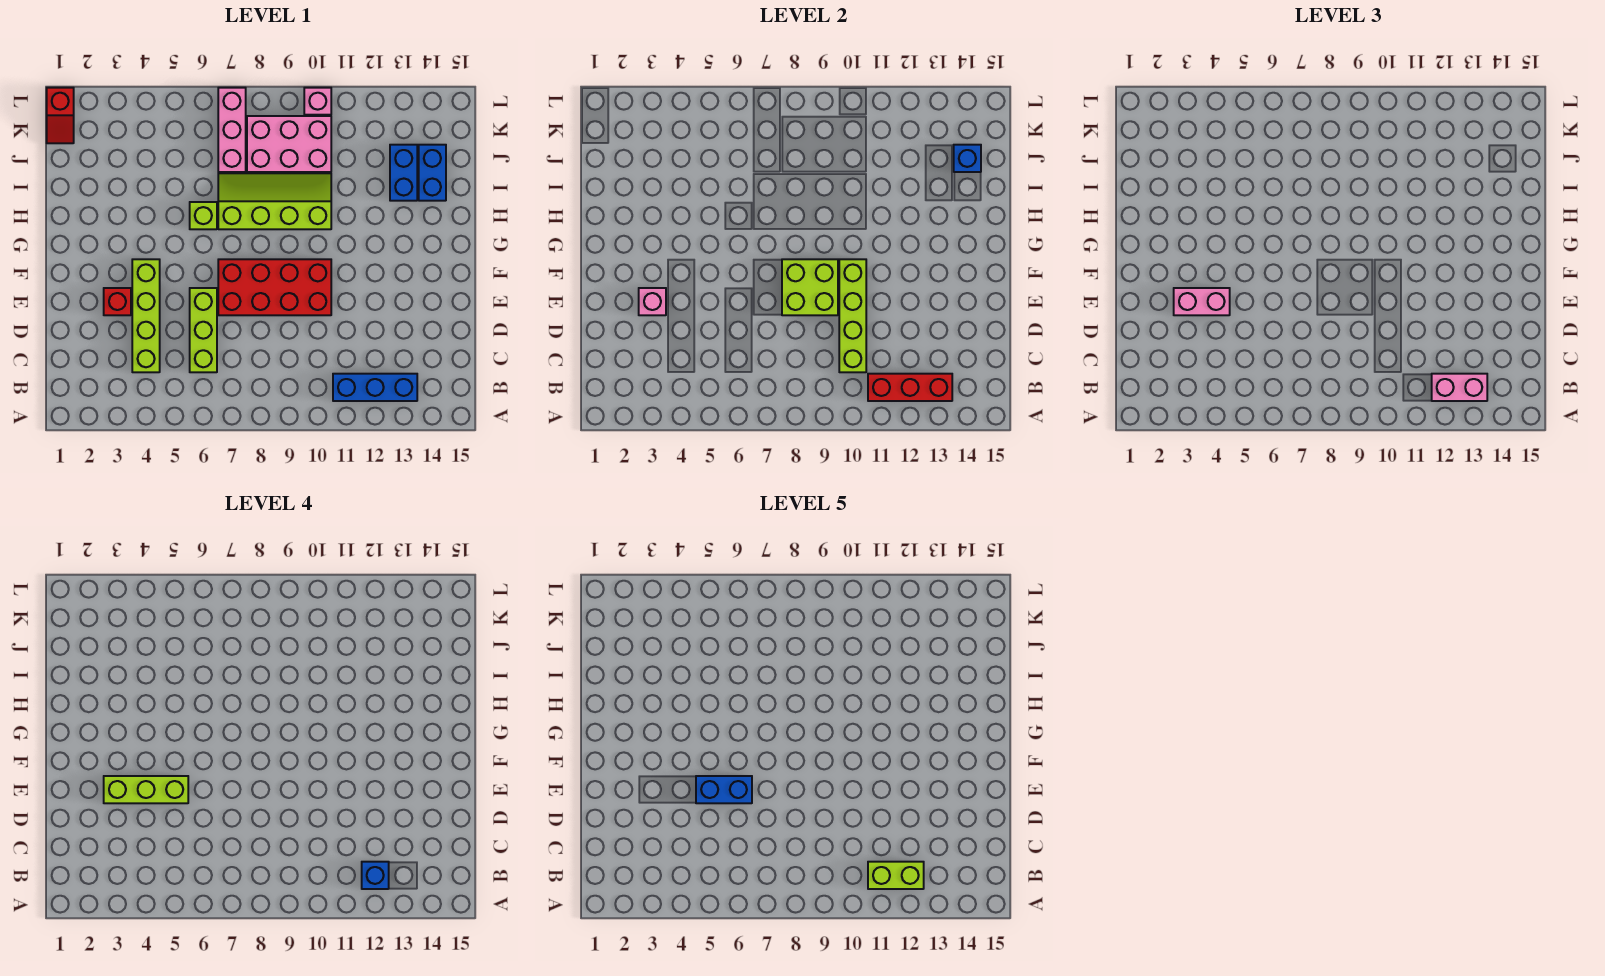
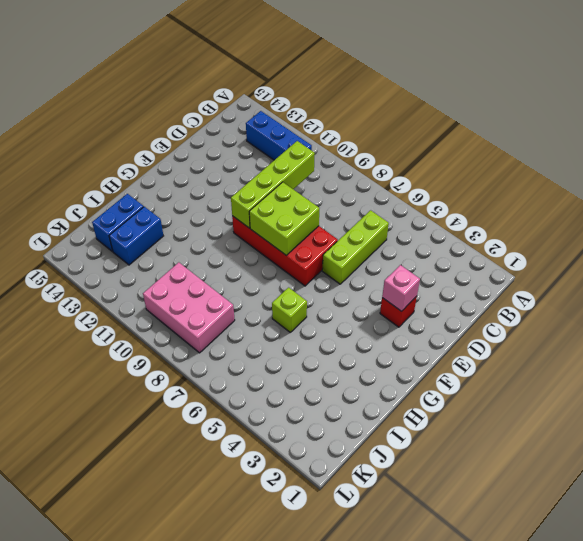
none -> lime brick C4:F4 level 1
none -> lime slope H7:I10 level 1 top H
none -> pink brick J7:L7 level 1

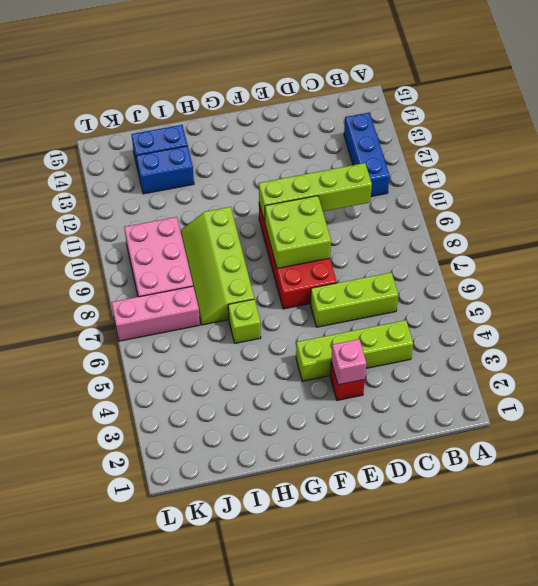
none -> red slope K1:L1 level 1 top L
none -> pink brick L10 level 1
none -> red brick B11:B13 level 2

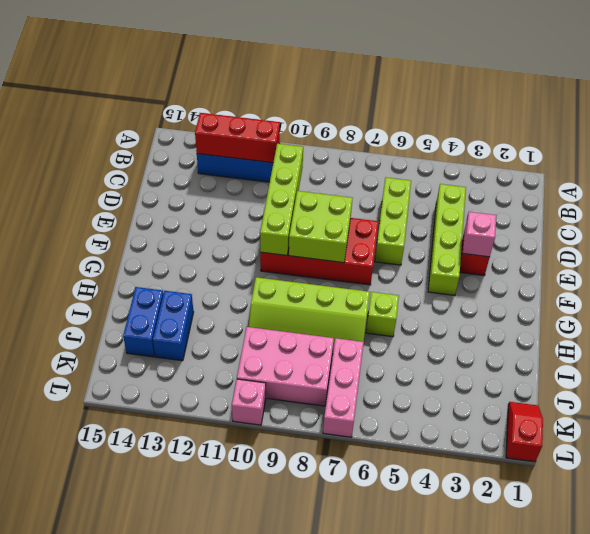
none -> blue brick J14 level 2
none -> pink brick B12:B13 level 3
none -> pink brick E3:E4 level 3

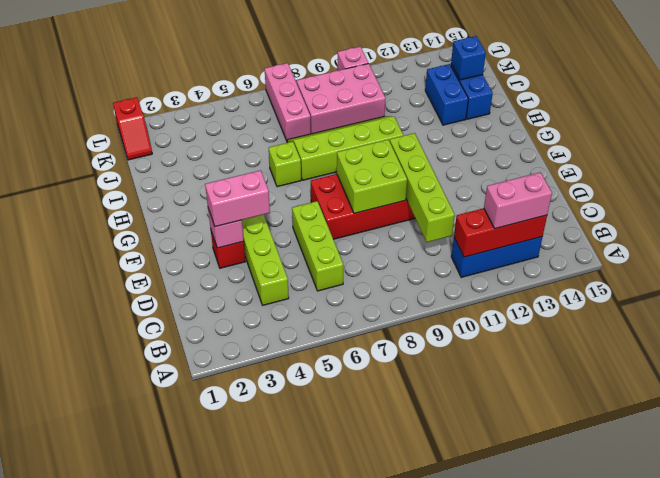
none -> blue brick B12 level 4
none -> lime brick E3:E5 level 4
none -> lime brick B11:B12 level 5

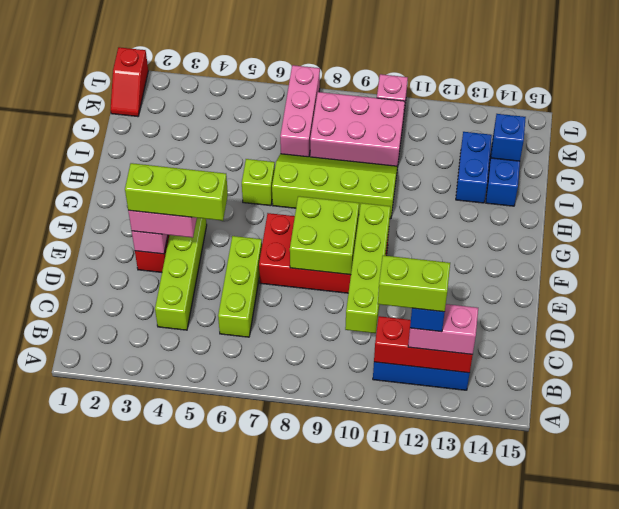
none -> blue brick E5:E6 level 5

